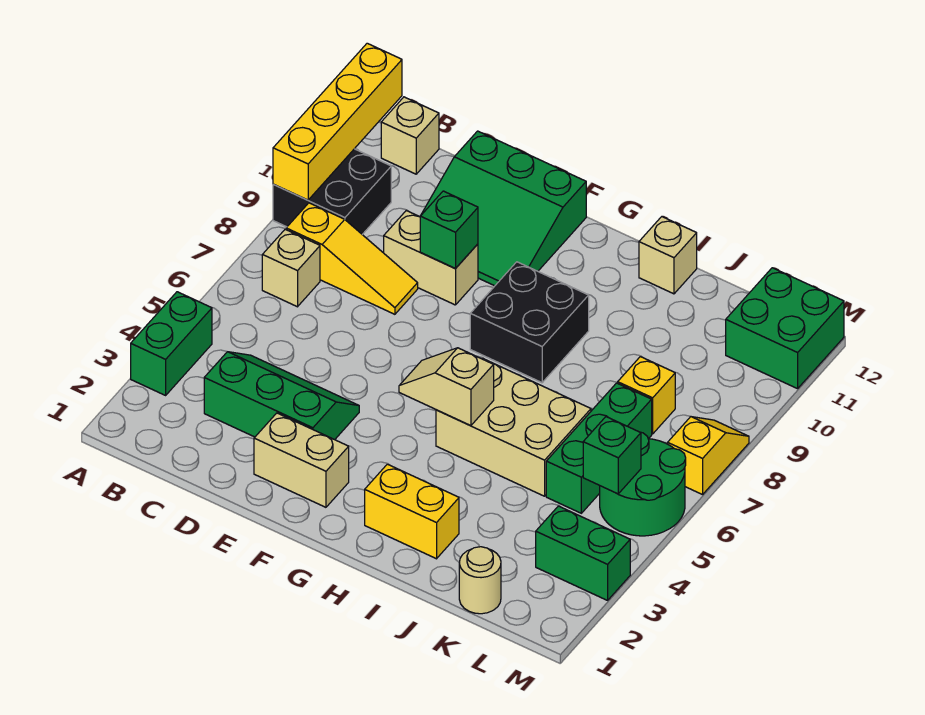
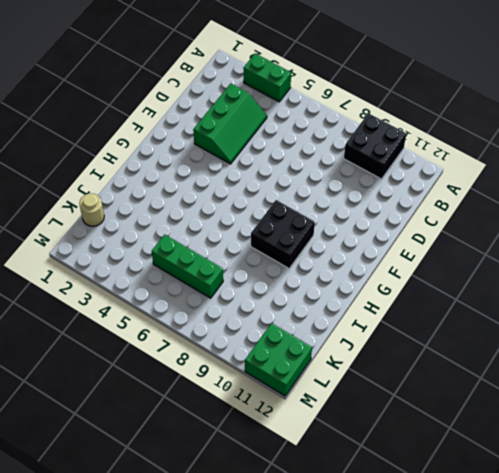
none -> tan brick B7 level 1
none -> yellow slope B8:D8 level 1 top B
none -> tan brick B12 level 1

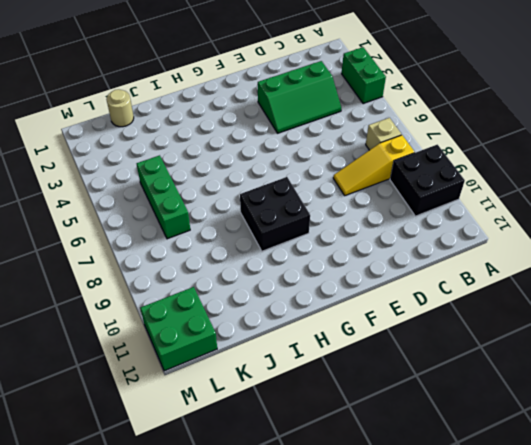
none -> tan brick B12 level 1
none -> tan brick D9:E9 level 1
none -> green slope D10:F12 level 1 top 12

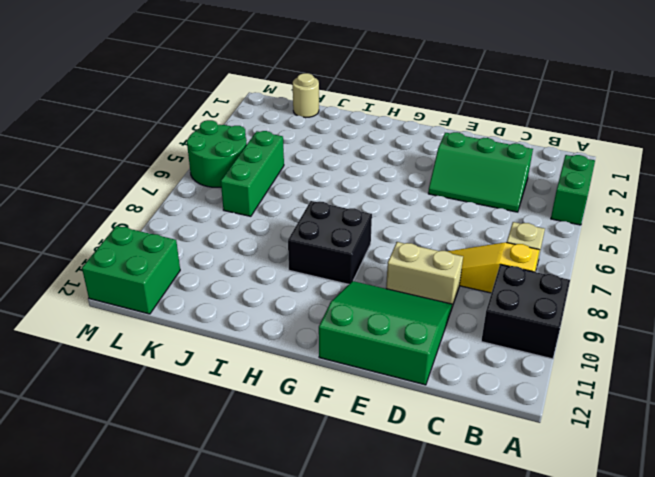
none -> tan brick B12 level 1
none -> tan brick E2:F2 level 1
none -> yellow brick H2:I2 level 1

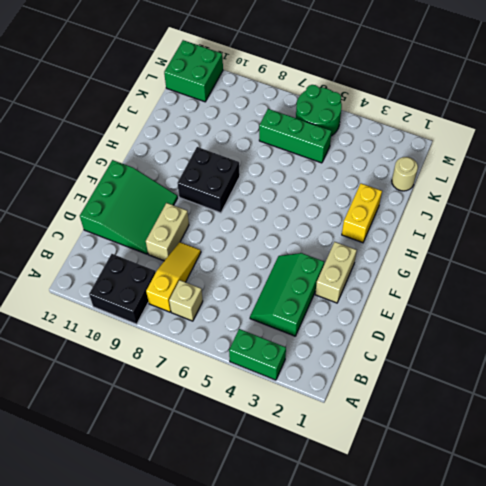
none -> tan brick B12 level 1
none -> tan brick H5:J6 level 1
none -> tan brick I12 level 1

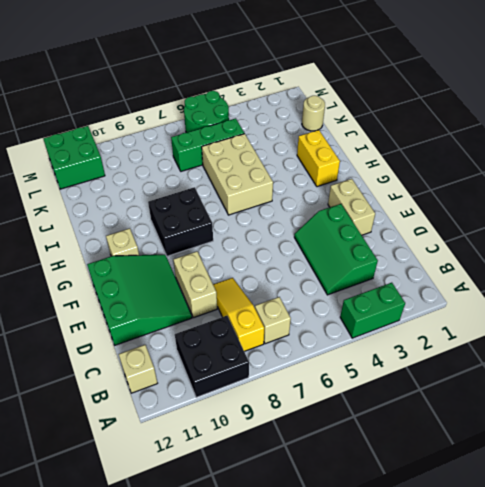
tan brick G11 level 1 -> tan brick I12 level 1
none -> yellow brick K8 level 1
none -> green brick L3:M3 level 1
none -> yellow slope M7:M8 level 1 top 7

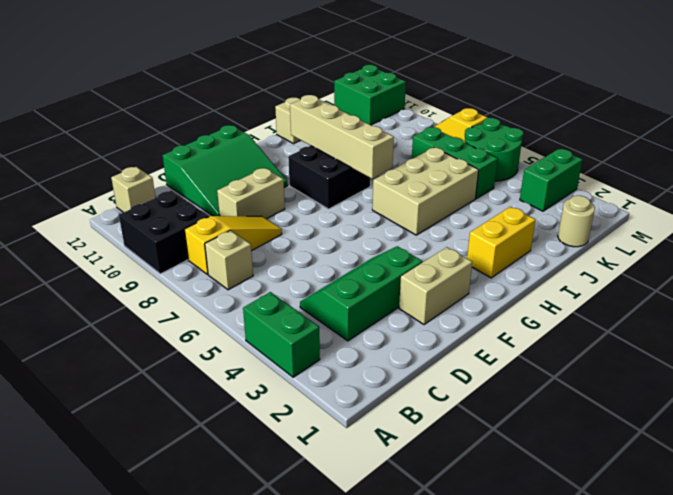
tan brick H7:H10 level 2 -> none
none -> yellow brick K8 level 1
none -> yellow brick A9:A12 level 2
none -> green brick E9 level 2

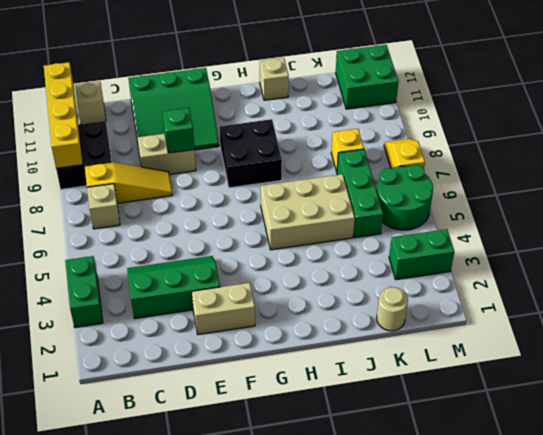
none -> yellow brick H2:I2 level 1
none -> tan slope G5:H5 level 2 top H
none -> green brick L5 level 2

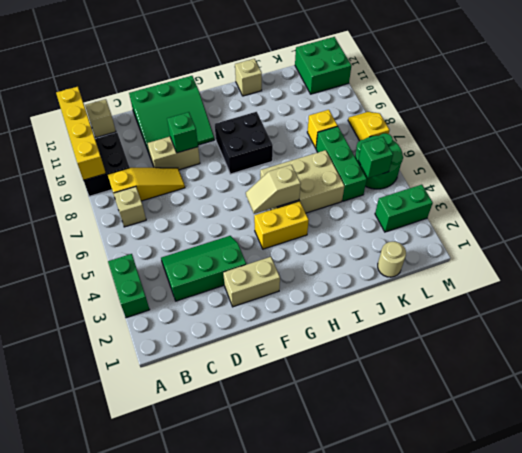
yellow brick G4:H4 level 1 -> yellow brick H2:I2 level 1

